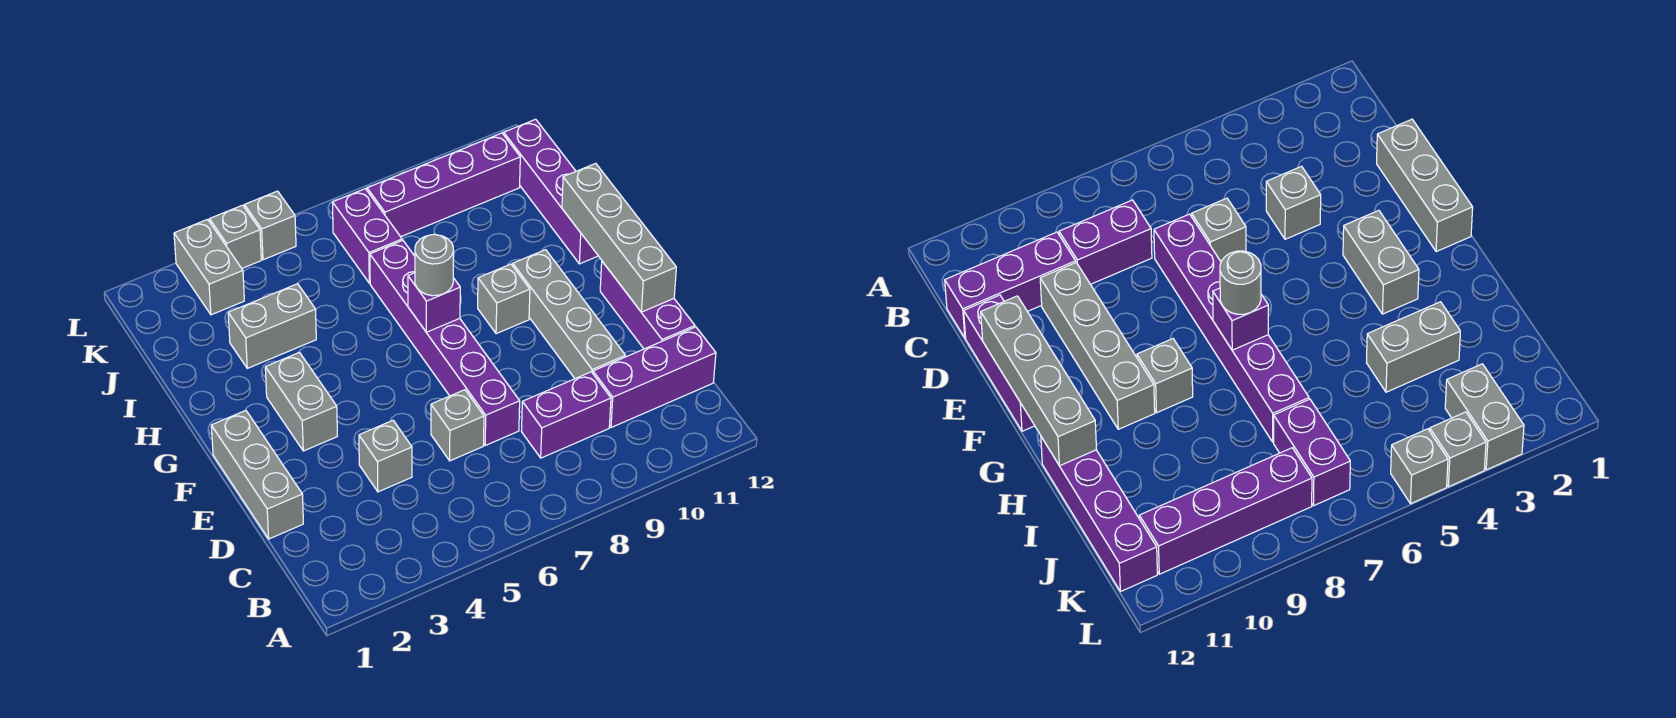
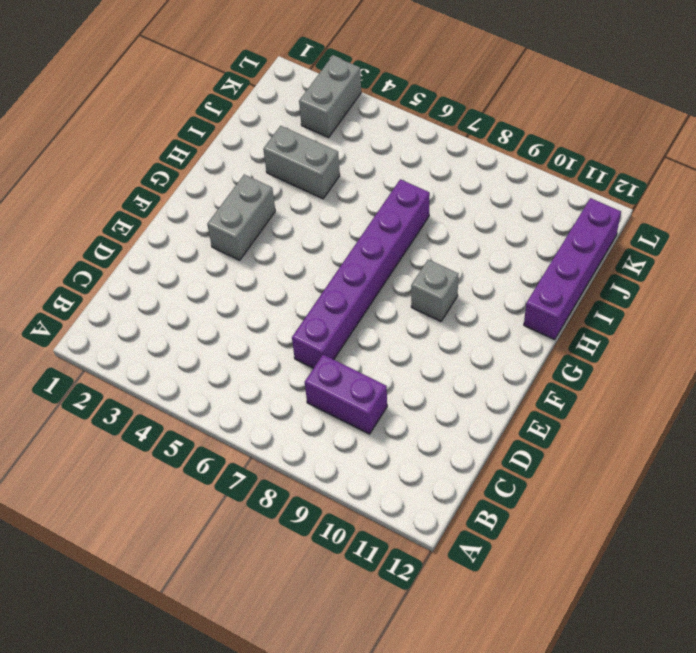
none -> purple brick C10:C12 level 1
none -> grey brick D1:F1 level 1
none -> grey brick D4 level 1

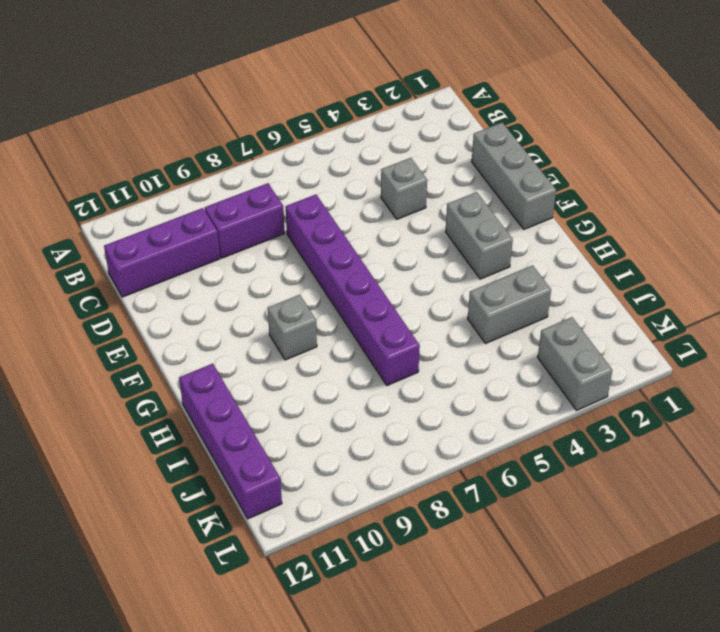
none -> grey brick D6 level 1
none -> grey brick D10:G10 level 1
none -> purple brick D12:F12 level 1

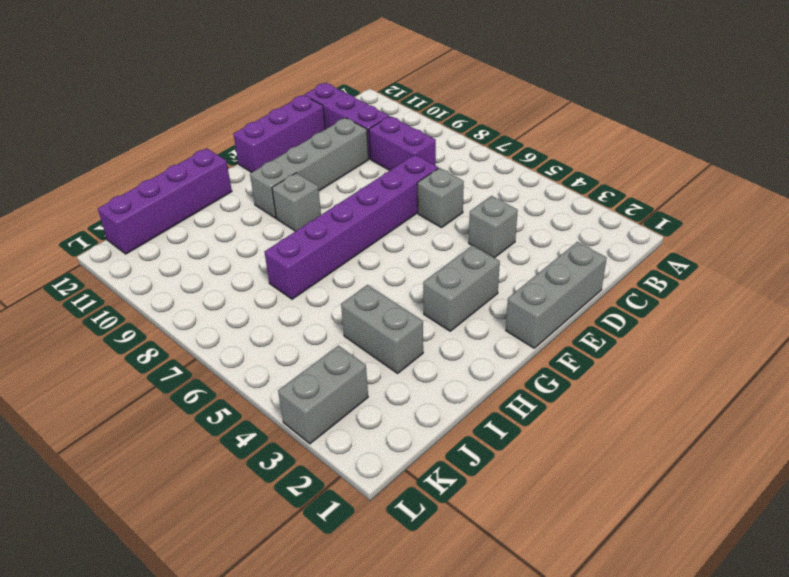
none -> purple brick J7:K7 level 1
none -> purple brick K8:K11 level 1
none -> grey brick L4 level 1

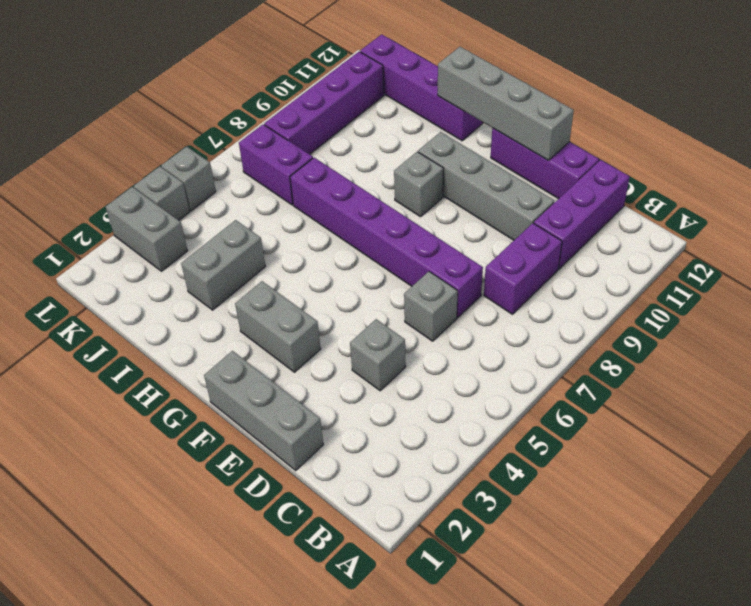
none -> purple brick G7 level 2
none -> grey round brick G7 level 3

